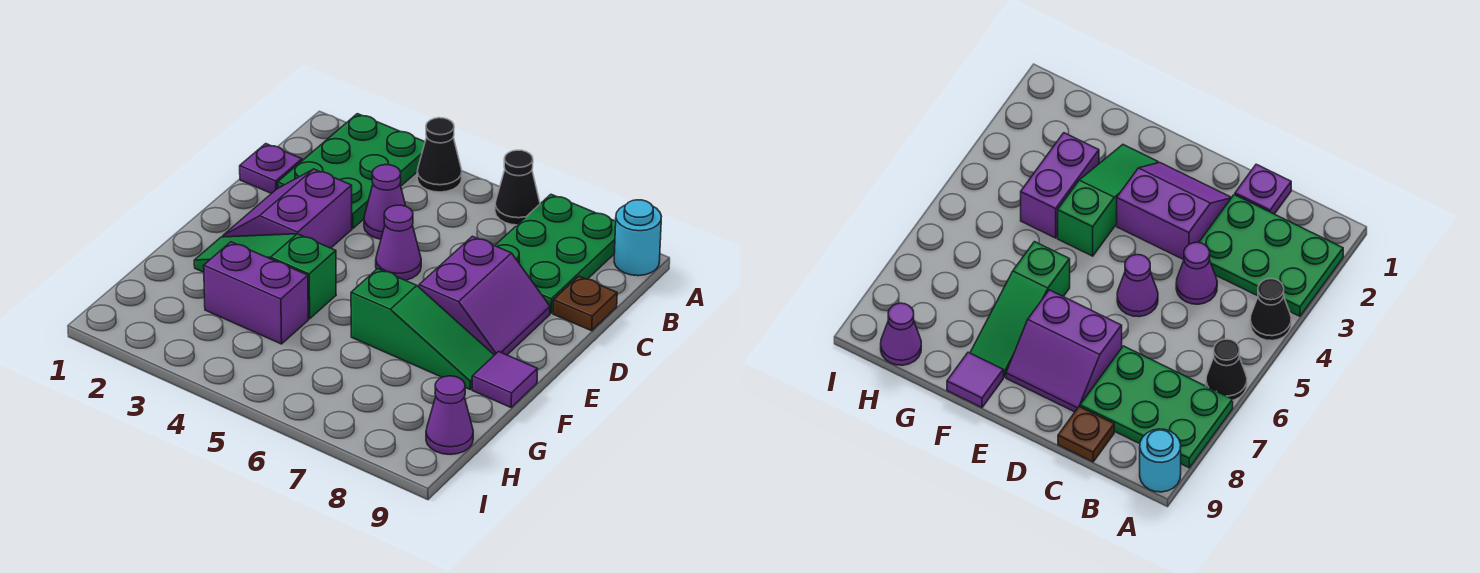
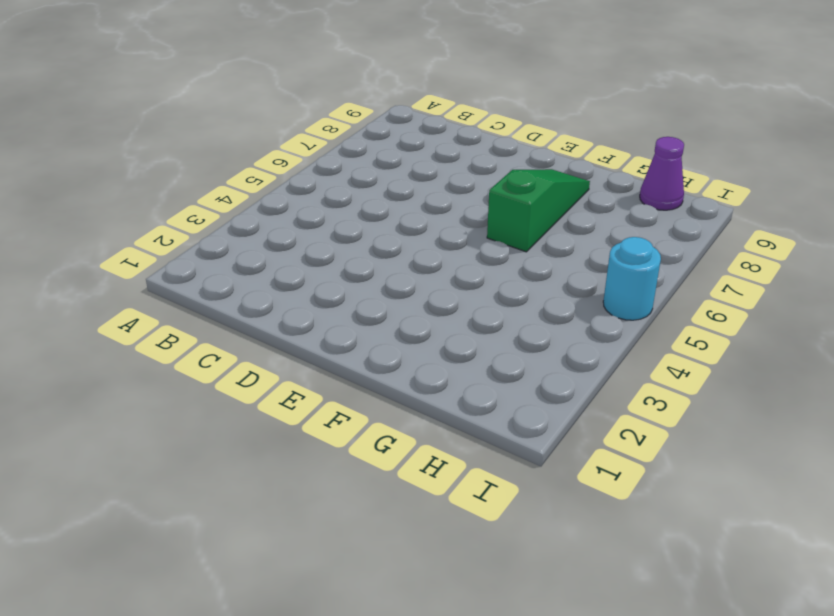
cyan round brick I5 level 1 -> cyan round brick A9 level 1
none -> green plate A2:C3 level 1
none -> black cone A4 level 1
none -> black cone A6 level 1

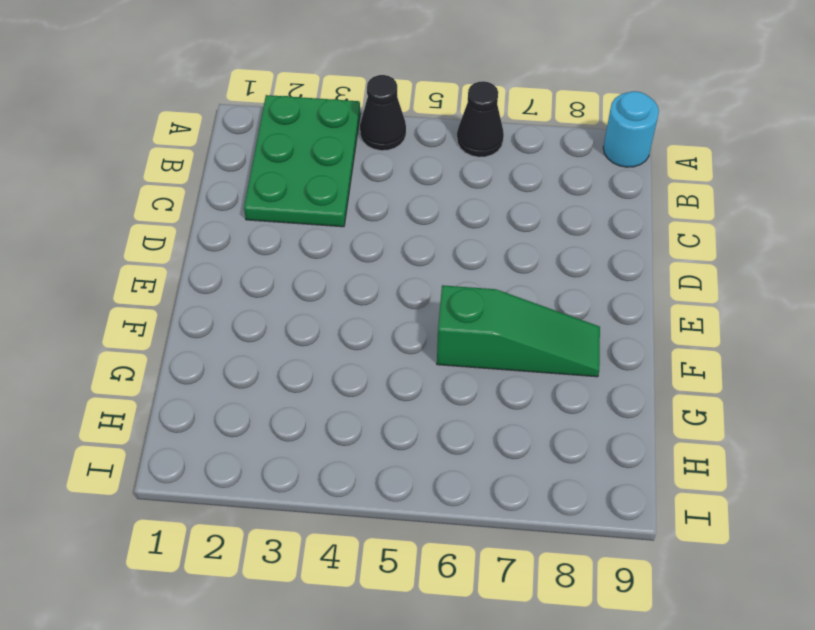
none -> green plate A7:C8 level 1
none -> purple plate C1 level 1
none -> purple cone C4 level 1

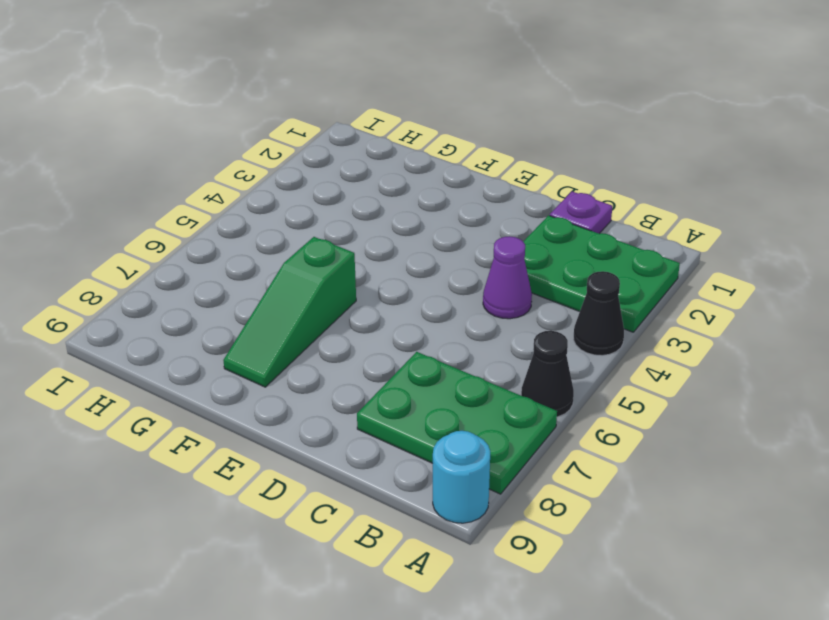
none -> brown plate C9 level 1
none -> purple slope D2:E3 level 1 top 3
none -> purple cone D5 level 1

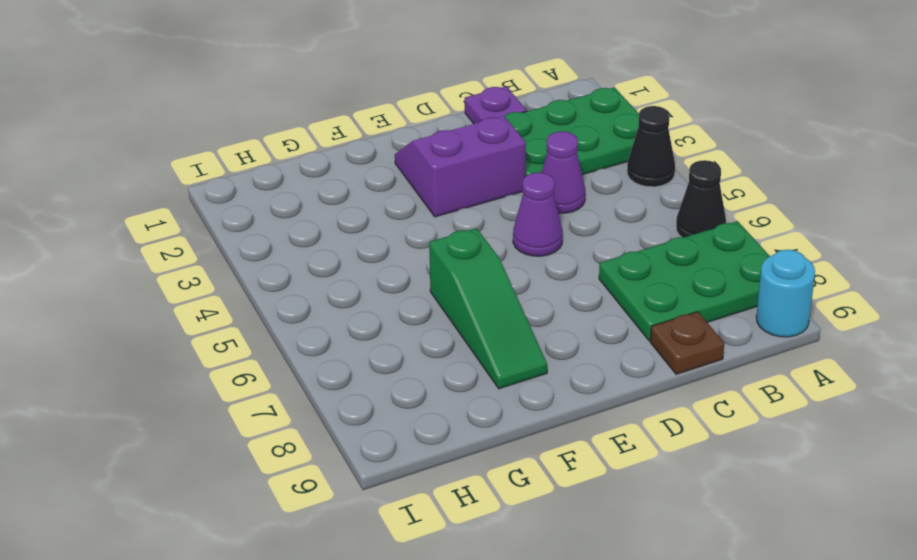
none -> purple slope D7:E8 level 1 top 7
none -> green slope F2:F4 level 1 top 4
none -> purple tile F9 level 1

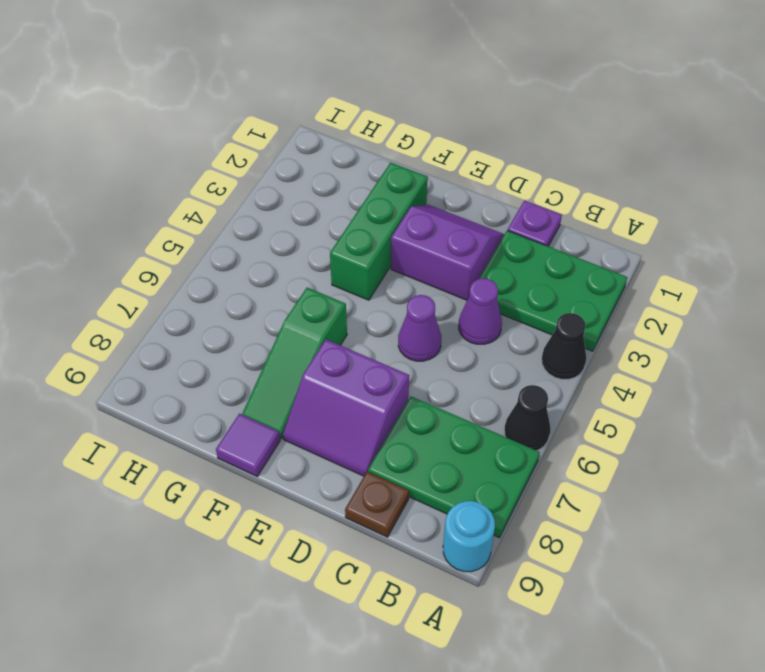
green brick F2:F4 level 1 -> green slope F2:F4 level 1 top 4
none -> purple brick G3:G4 level 1
none -> purple cone H9 level 1

